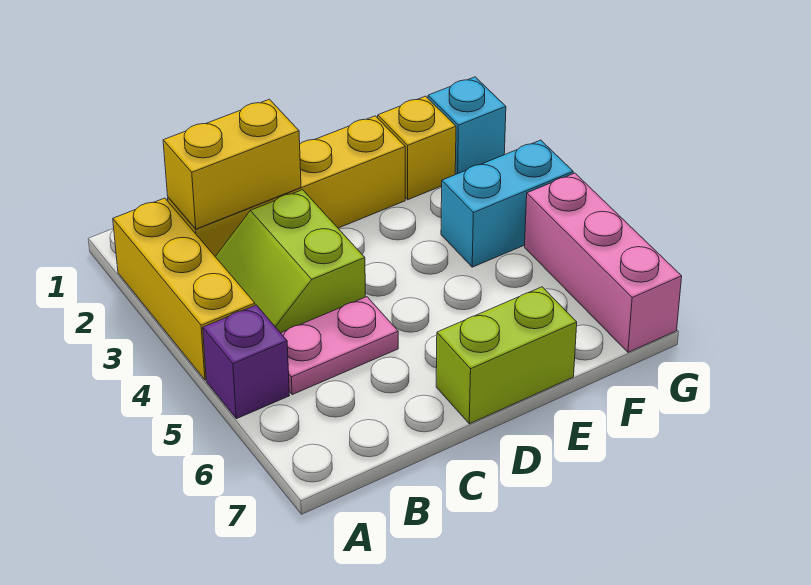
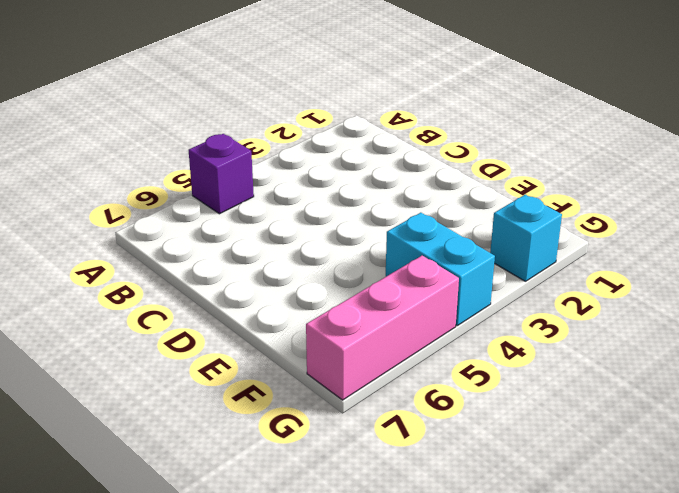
none -> yellow brick A2:A4 level 1
none -> yellow brick B2:E2 level 1

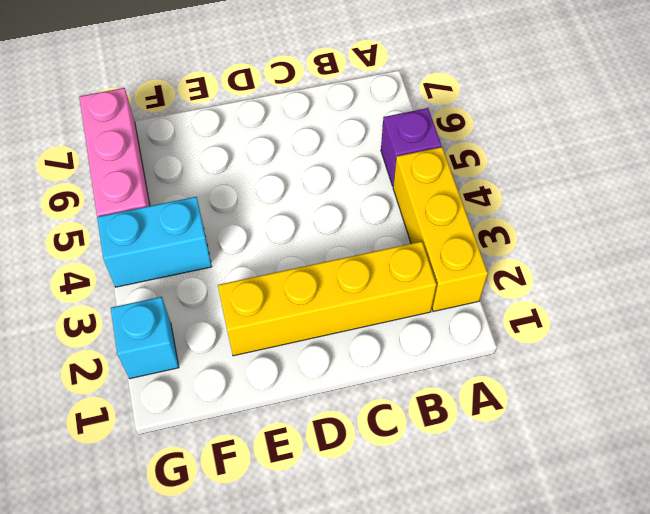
none -> lime slope B3:C4 level 1 top C
none -> pink plate B5:C5 level 1

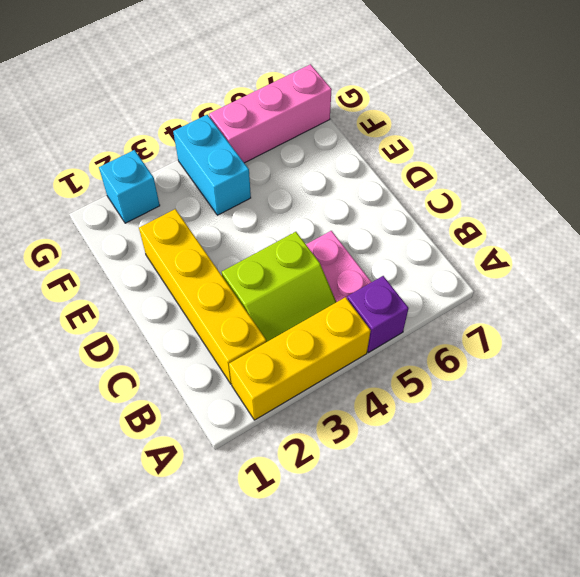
none -> lime brick D7:E7 level 1
none -> yellow brick F2 level 1

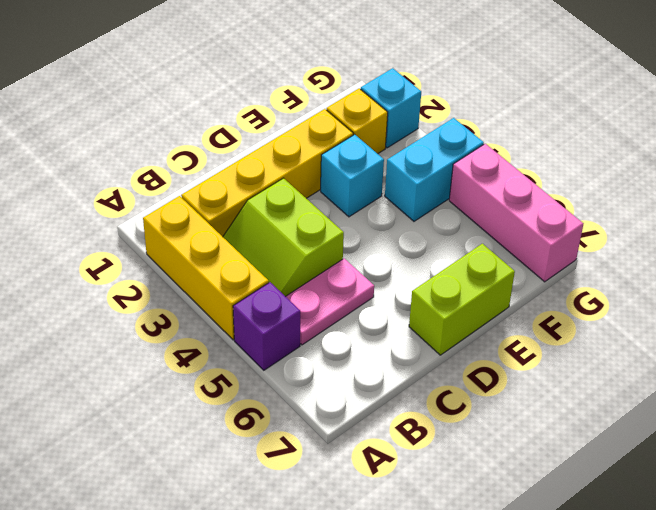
cyan brick E3 level 1 -> none
none -> yellow brick B2:C2 level 2

